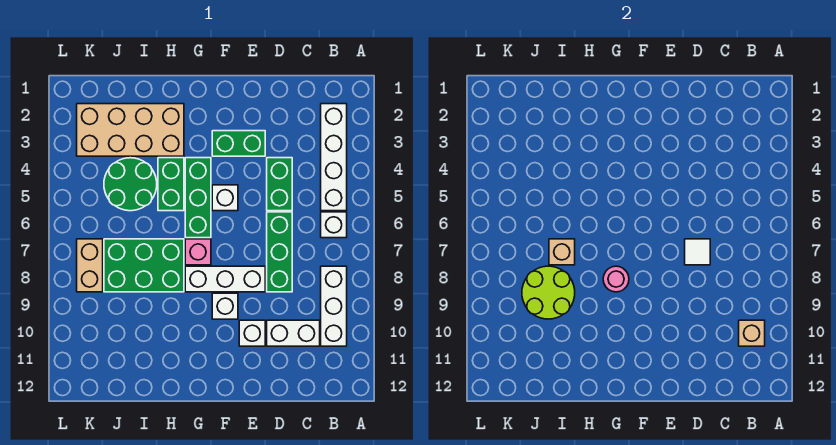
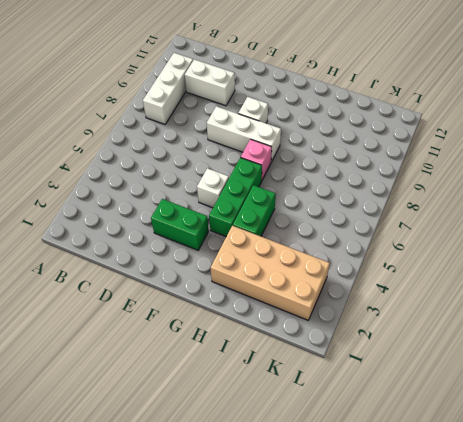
none -> white brick B2:B5 level 1
none -> white brick B6 level 1
none -> green brick D4:D5 level 1

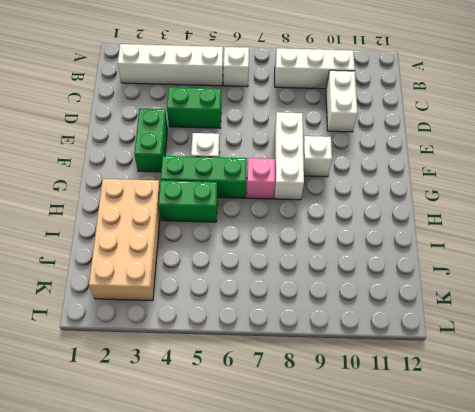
none -> green brick D6:D8 level 1
none -> white brick E10 level 1
none -> green brick H7:J8 level 1

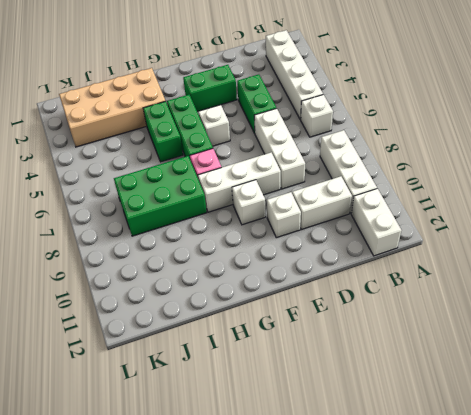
white brick B11:B12 level 1 -> none
white brick D6:D8 level 1 -> green brick D6:D8 level 1
none -> green round brick I4:J5 level 1
none -> tan brick K7:K8 level 1
none -> tan brick B10 level 2

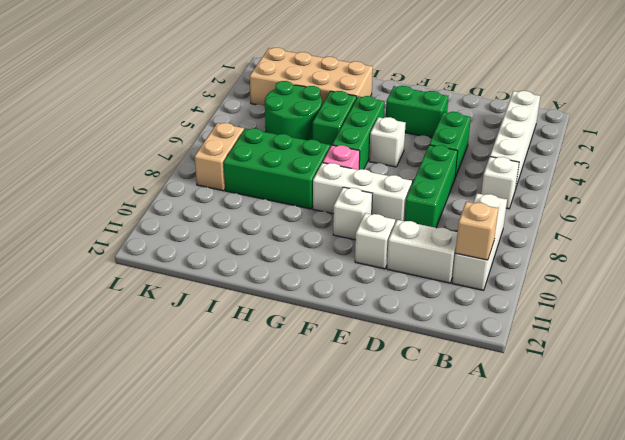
none -> white tile D7 level 2
none -> pink round brick G8 level 2
none -> tan brick I7 level 2

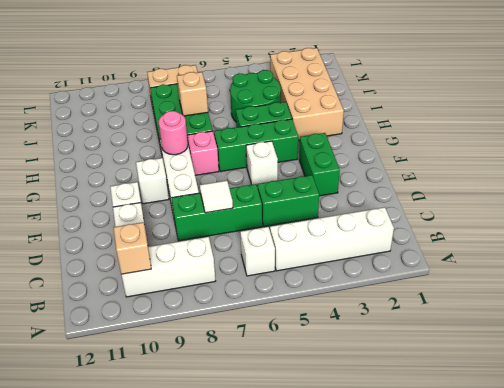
none -> lime round brick I8:J9 level 2

